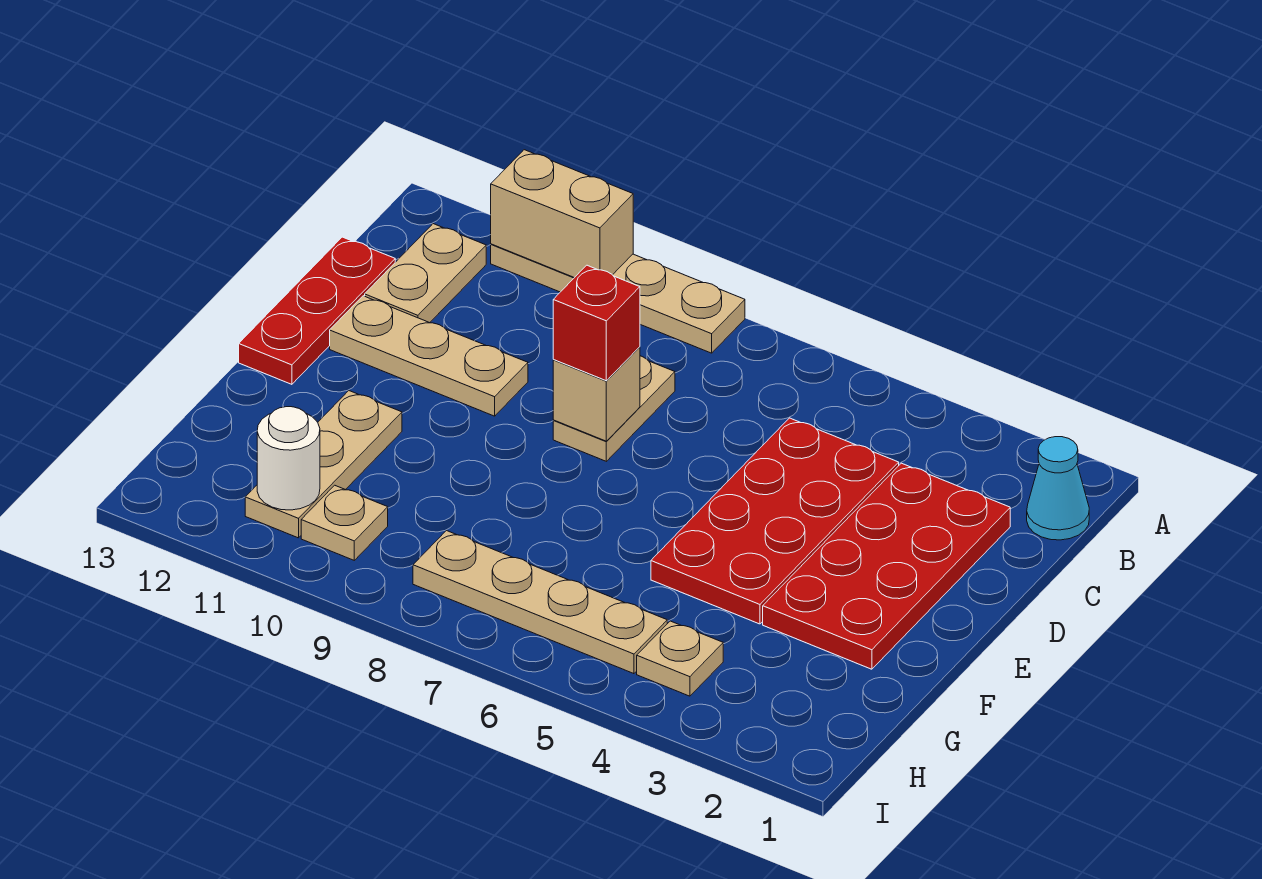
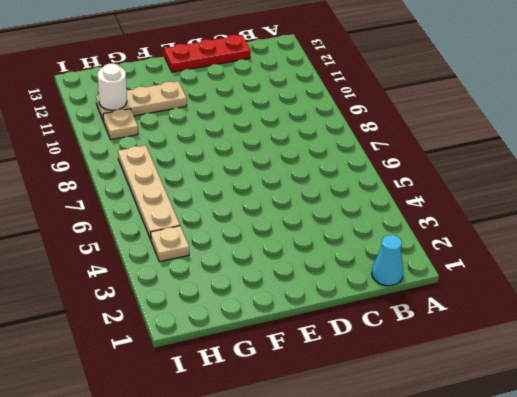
none -> tan plate A8:A11 level 1
none -> tan plate B12:C12 level 1
none -> red plate C2:F3 level 1

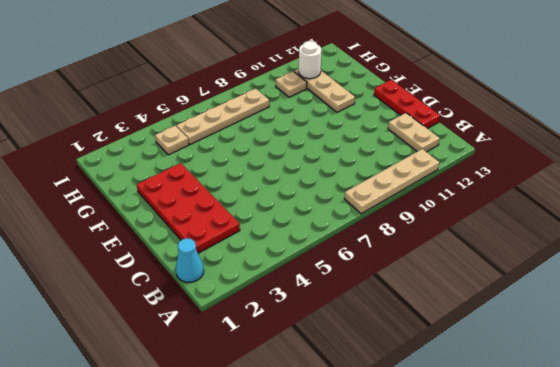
none -> red plate C4:F5 level 1
none -> tan plate C8:D8 level 1
none -> tan plate D10:D12 level 1

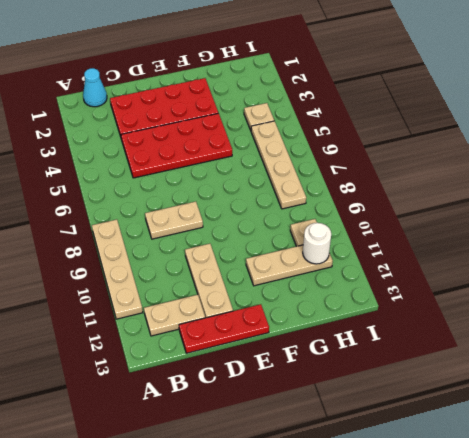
none -> tan brick A10:A11 level 2
none -> tan brick D8 level 2
none -> red brick D8 level 3

